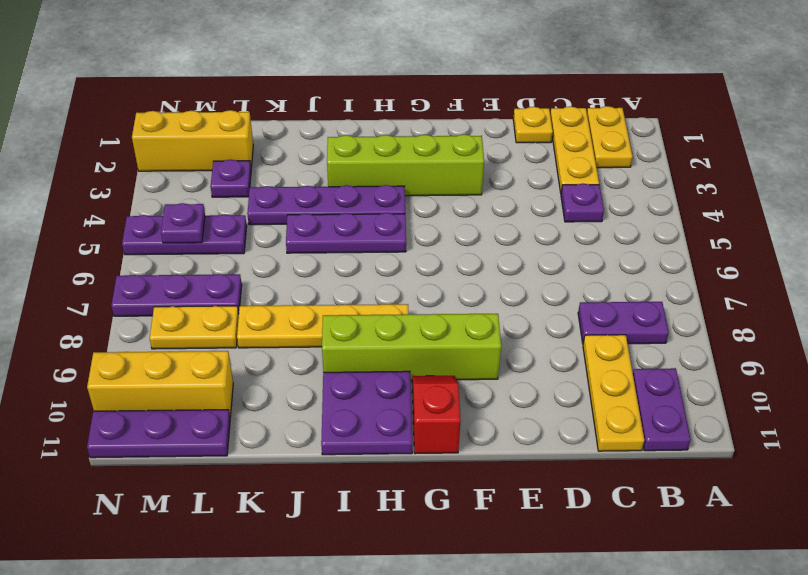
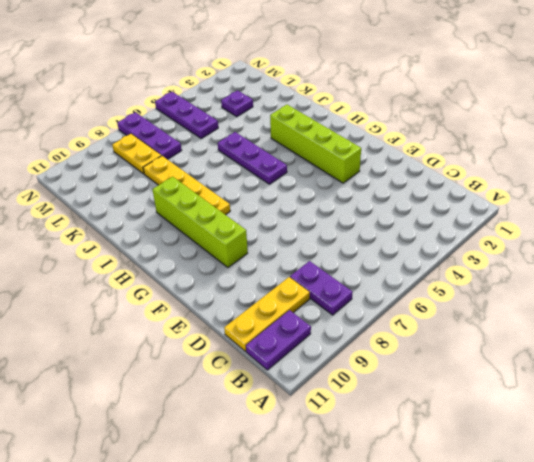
none -> yellow plate B1:B2 level 1
none -> yellow plate C1:C3 level 1
none -> purple plate C4 level 1

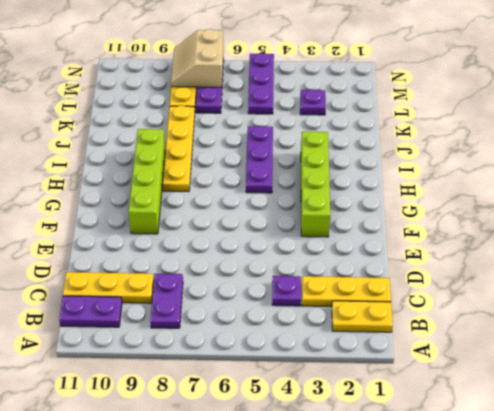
tan slope M7:N8 level 2 top 7 -> none
none -> yellow plate D1 level 1
none -> red slope G10:G11 level 1 top 11
none -> purple plate H4:K4 level 1

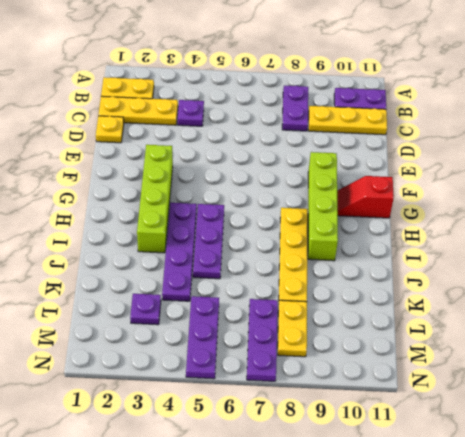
none -> purple plate H10:I11 level 1
none -> yellow brick L2:N2 level 1
none -> yellow brick L10:N10 level 1

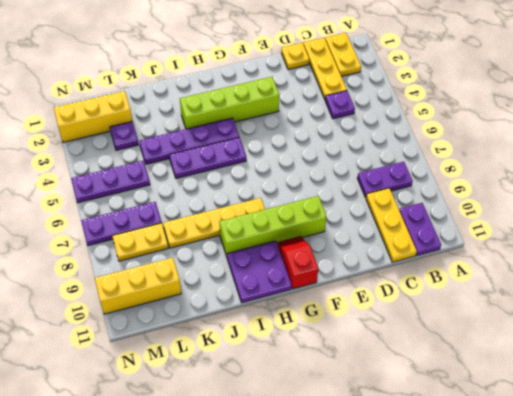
none -> purple plate L11:N11 level 1
none -> purple plate M5 level 2

